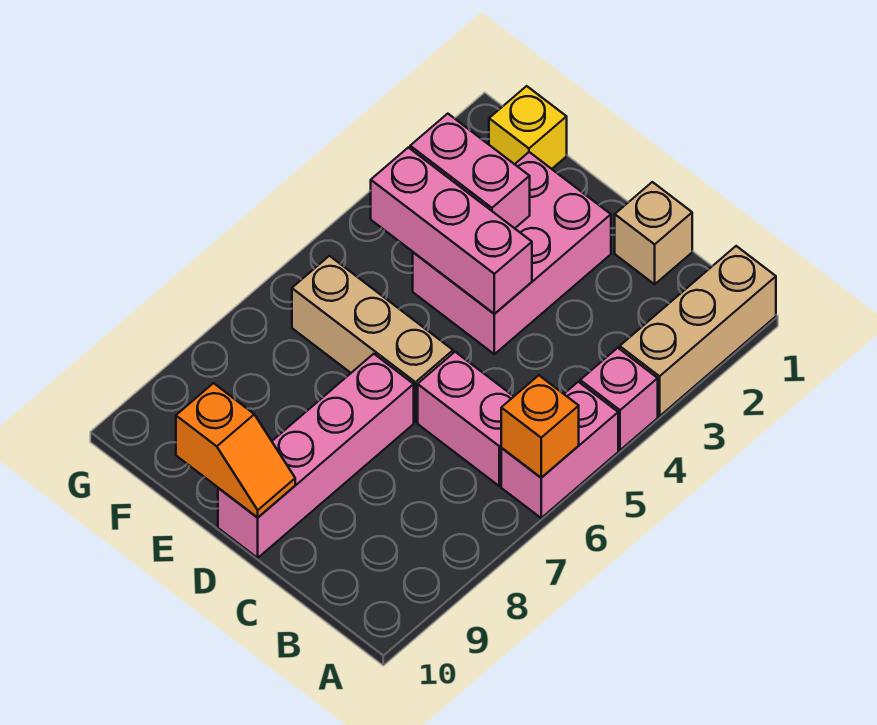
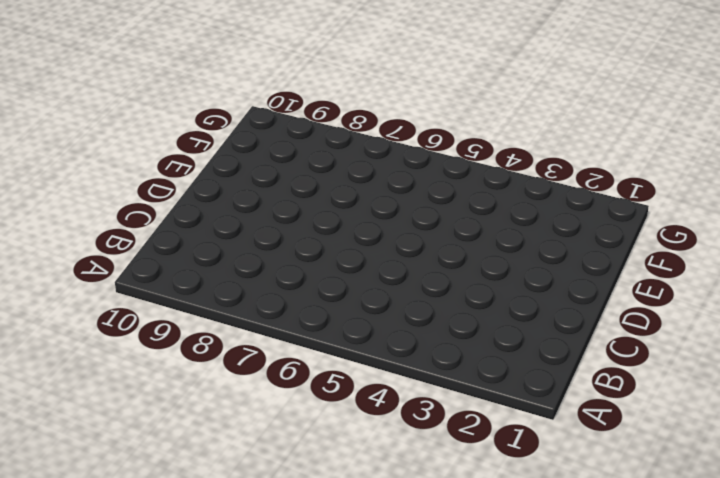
none -> tan brick A1:A3 level 1
none -> pink brick A4 level 1
none -> pink brick A5:A6 level 1

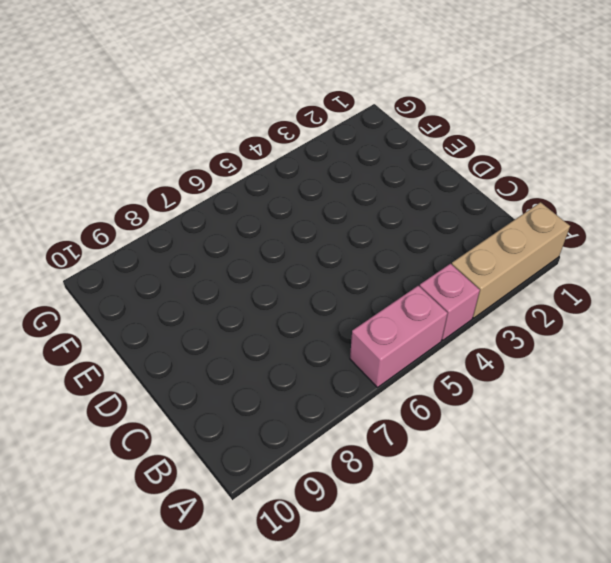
none -> pink brick B6:C6 level 1
none -> tan brick C1 level 1
none -> pink brick D2:E4 level 1

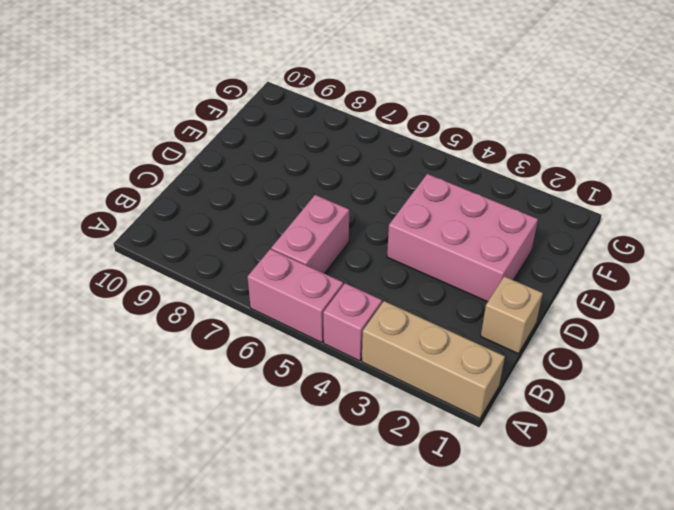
none -> tan brick D6:F6 level 1
none -> pink brick D7:D10 level 1
none -> yellow brick F1 level 1

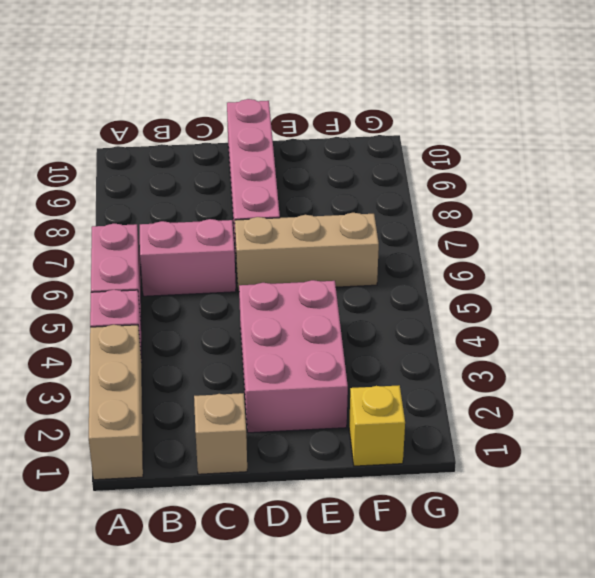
none -> orange brick A6 level 2
none -> pink brick D4:F4 level 2
none -> orange slope D10:E10 level 2 top E

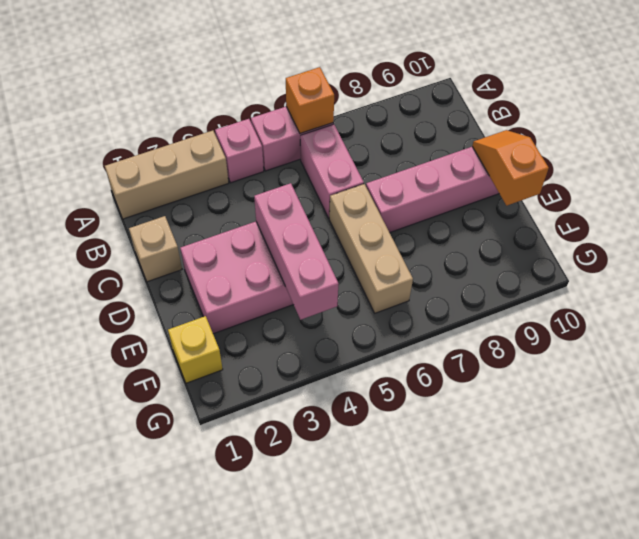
none -> pink brick E3:F3 level 2

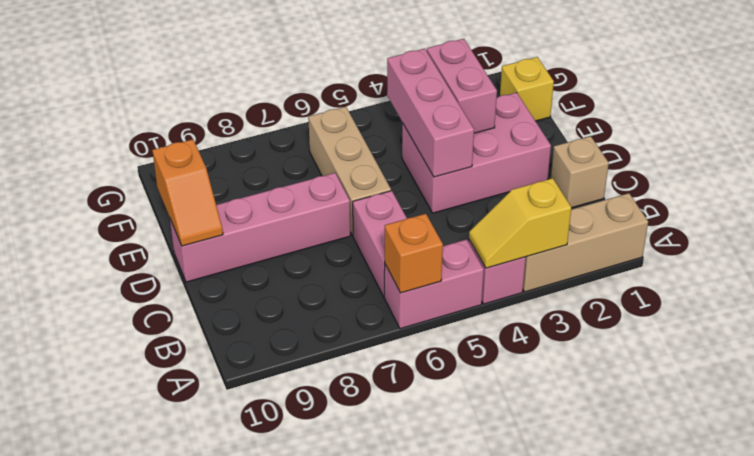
yellow slope A3:A4 level 2 top 3 -> none

